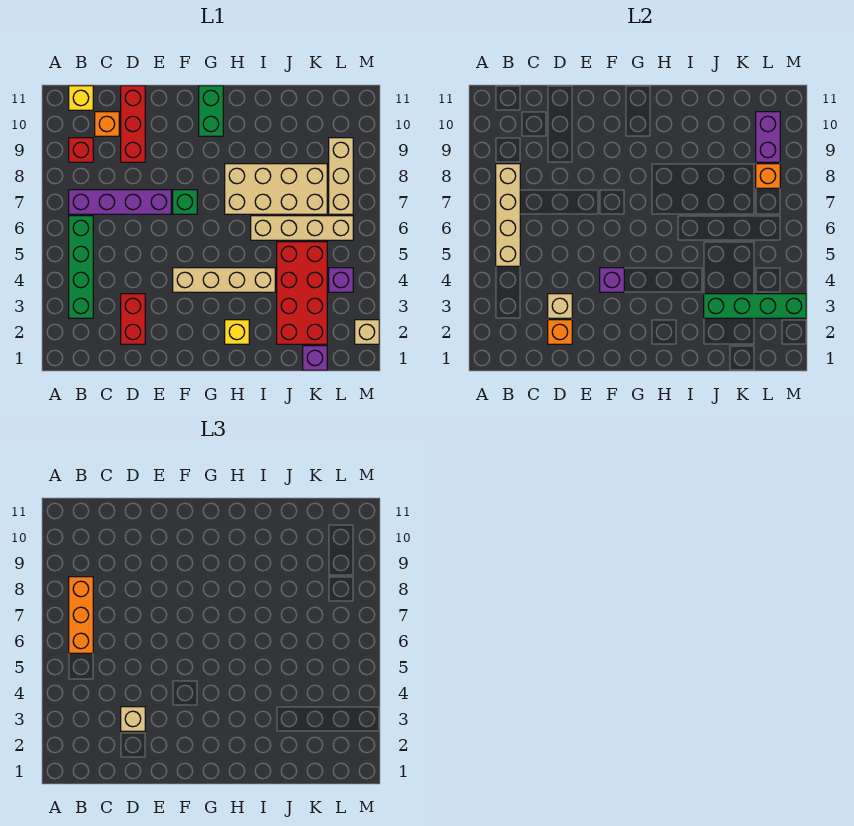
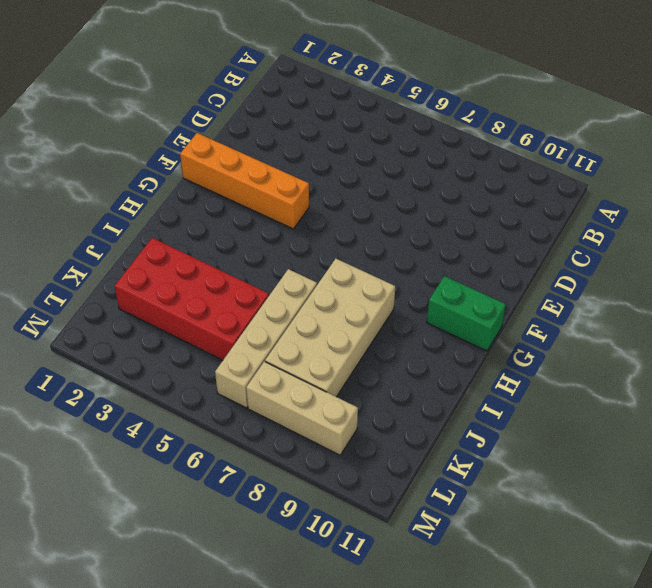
orange brick F1:F4 level 1 -> tan brick F4:I4 level 1
none -> green brick B3:B6 level 1
none -> purple brick B7:E7 level 1
none -> red brick B9 level 1

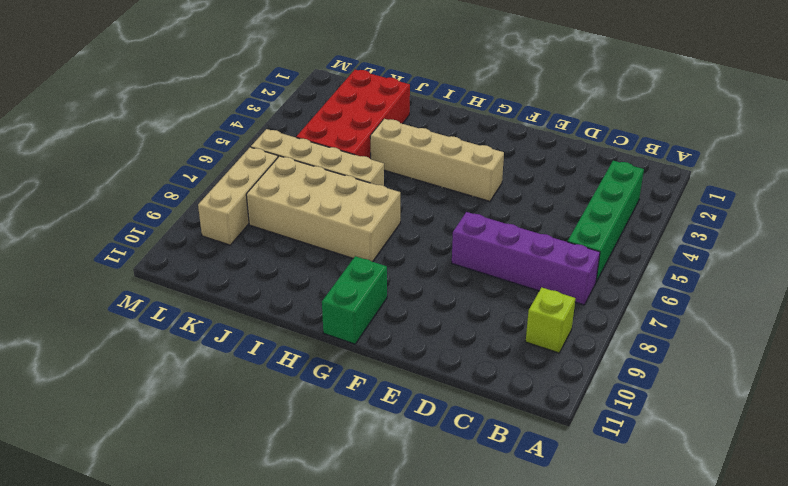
lime brick B9 level 1 -> red brick B9 level 1
none -> yellow brick B11 level 1
none -> orange brick C10 level 1
none -> red brick D2:D3 level 1

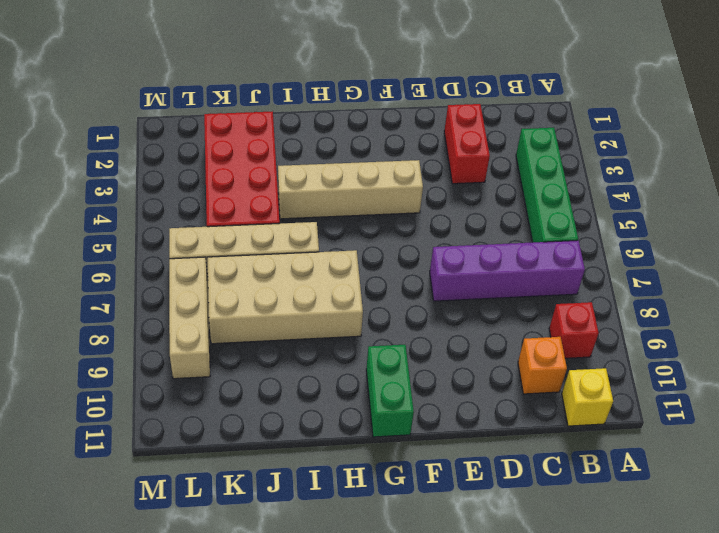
none -> red brick D9:D11 level 1
none -> green brick F7 level 1
none -> yellow brick H2 level 1

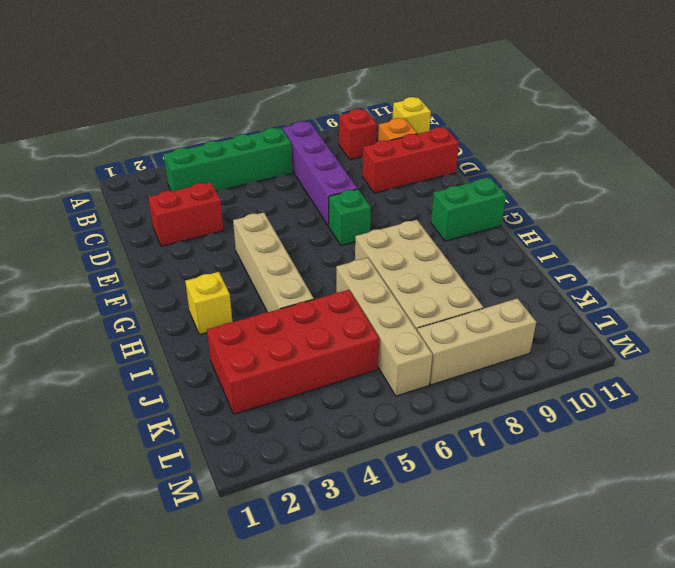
none -> purple brick K1 level 1
none -> purple brick L4 level 1
none -> tan brick M2 level 1

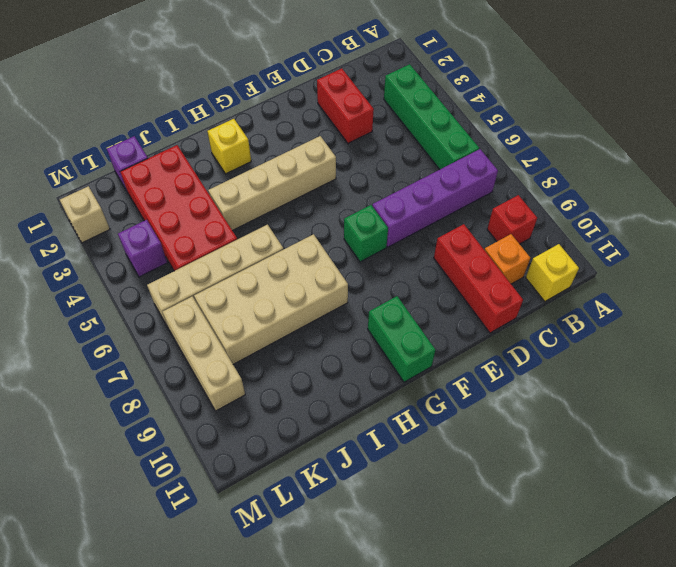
none -> tan brick B5:B8 level 2
none -> orange brick D2 level 2
none -> tan brick D3 level 2

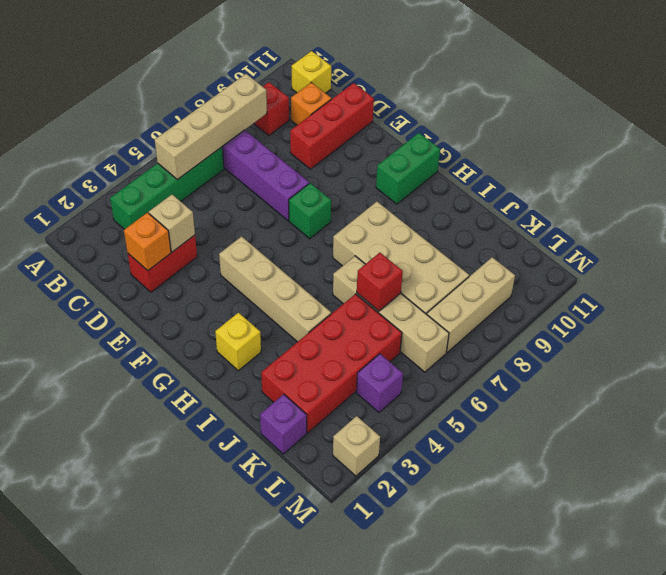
red brick J6 level 2 -> none
none -> purple brick F4 level 2
none -> green brick J3:M3 level 2
none -> orange brick L8 level 2

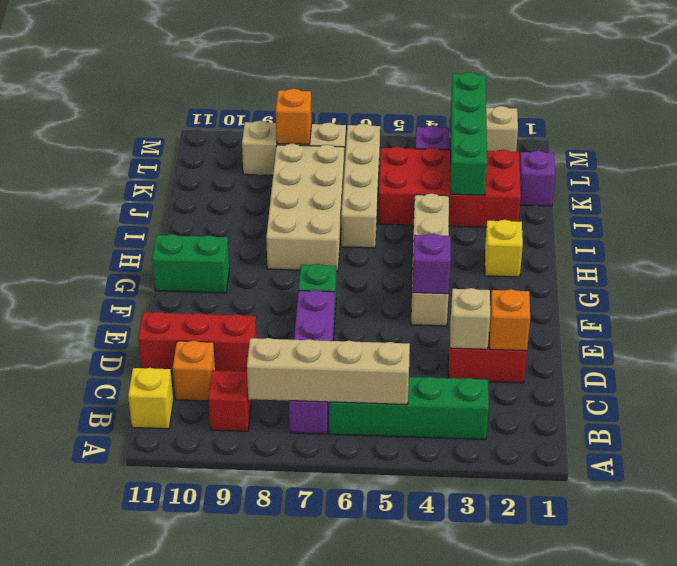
none -> purple brick L9:L10 level 2
none -> orange brick B6:B8 level 3
none -> tan brick D3 level 3

